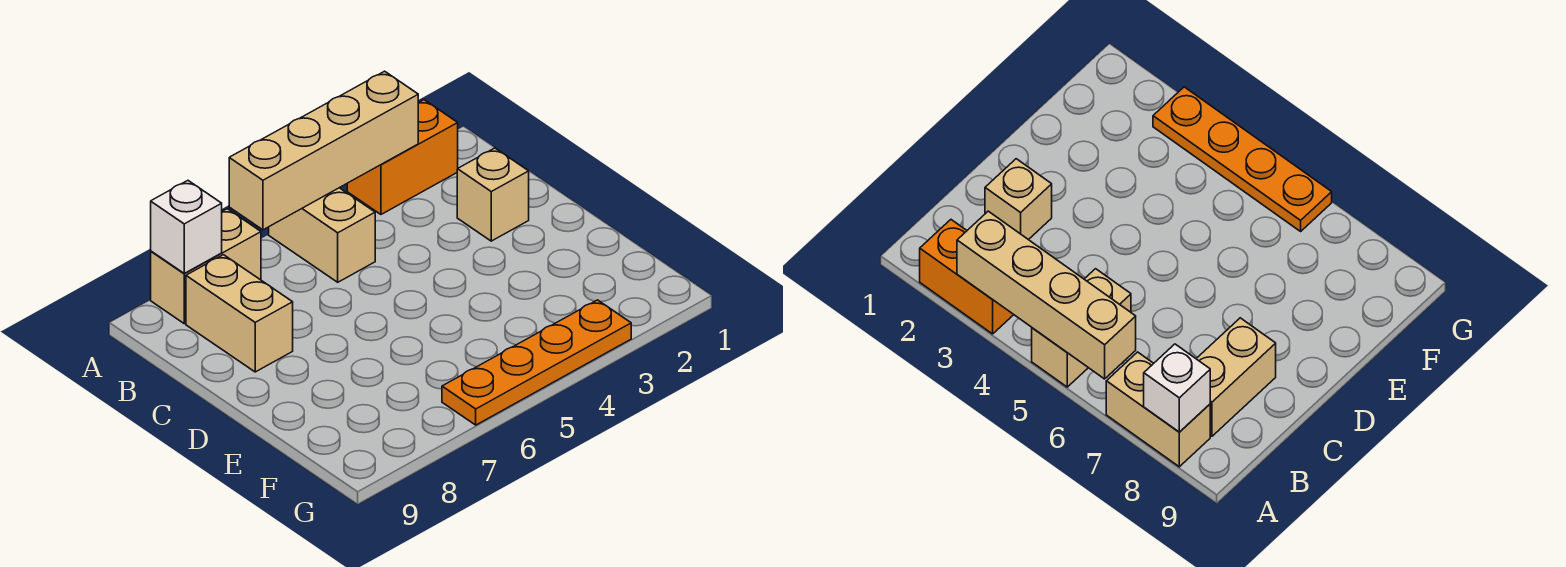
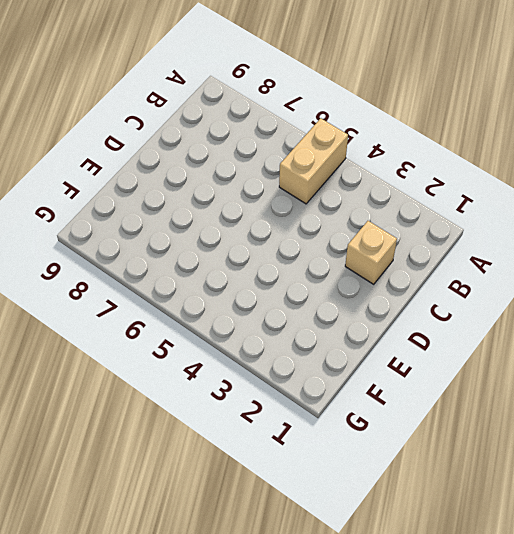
none -> orange brick A2:A3 level 1
none -> tan brick A7:A8 level 1

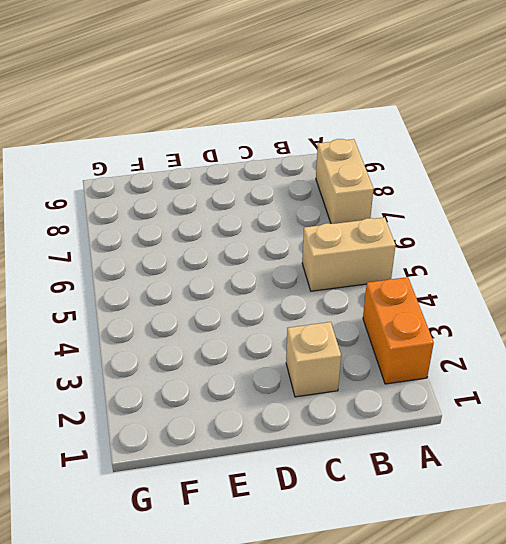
none -> tan brick B8:C8 level 1
none -> orange plate G3:G6 level 1

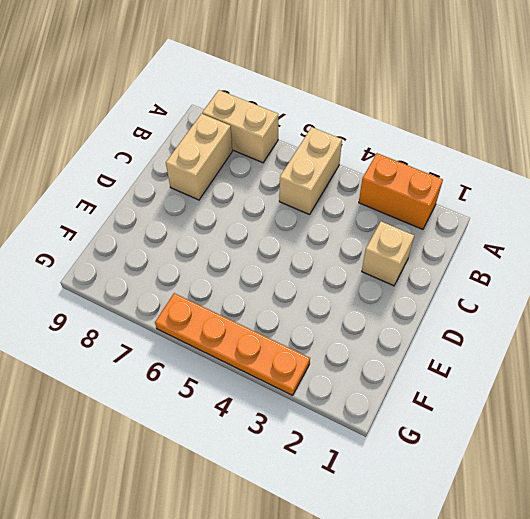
none -> tan brick A3:A6 level 2
none -> white brick A8 level 2

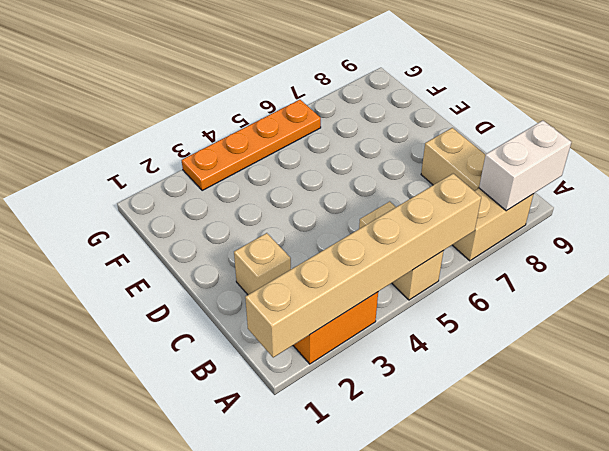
tan brick A1:A6 level 2 -> tan brick A3:A6 level 2
white brick A8:A9 level 2 -> white brick A8 level 2

